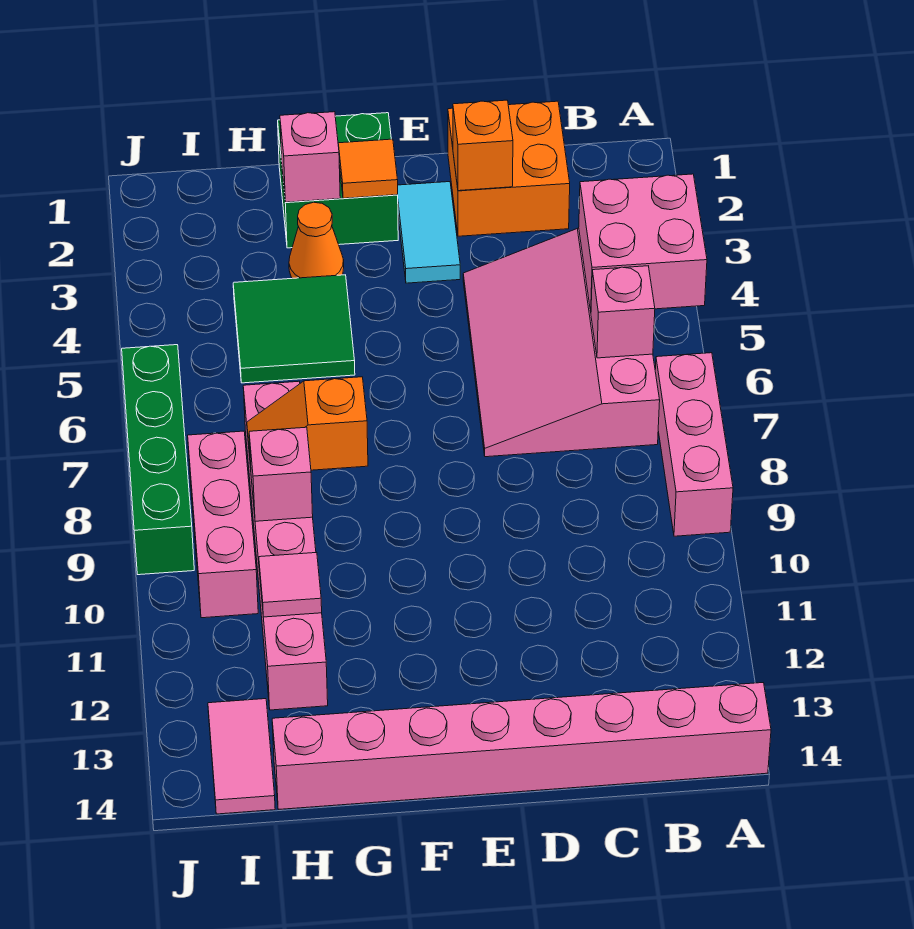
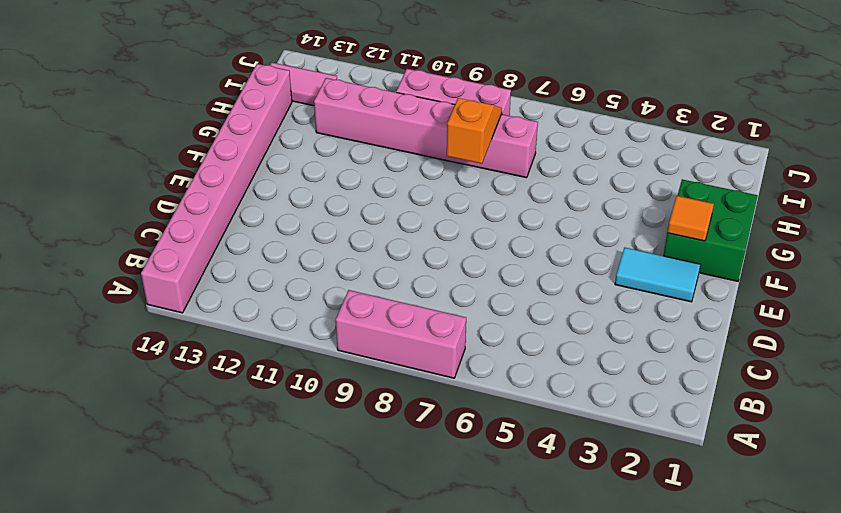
none -> pink slope B4:D7 level 1 top B
none -> orange brick C1:D2 level 1
none -> orange cone G3 level 1

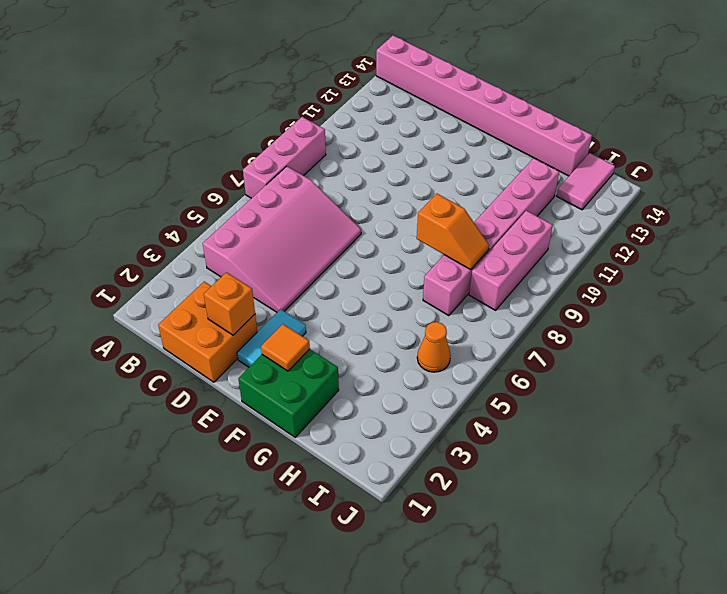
orange cone I5 level 1 -> orange cone G3 level 1
none -> green tile G4:H5 level 1
none -> green brick J6:J9 level 1
none -> pink brick A4:B5 level 2

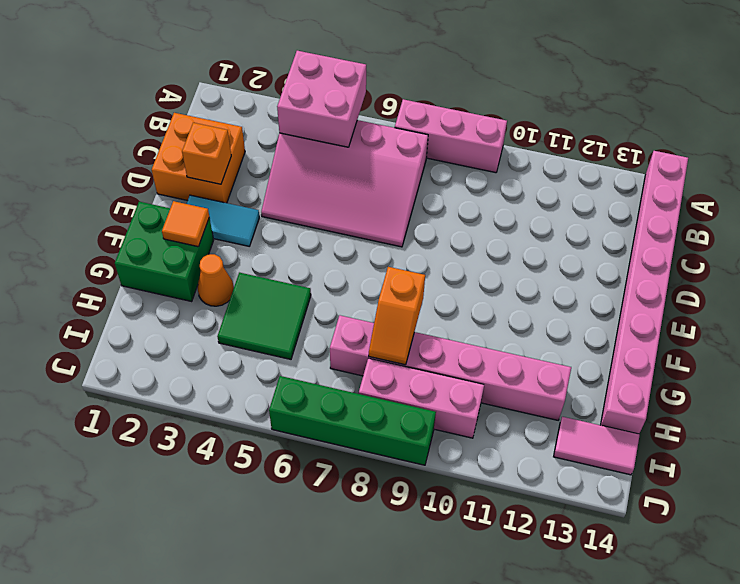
none -> pink brick B6 level 2
none -> pink brick G2 level 2
none -> pink brick H9 level 2

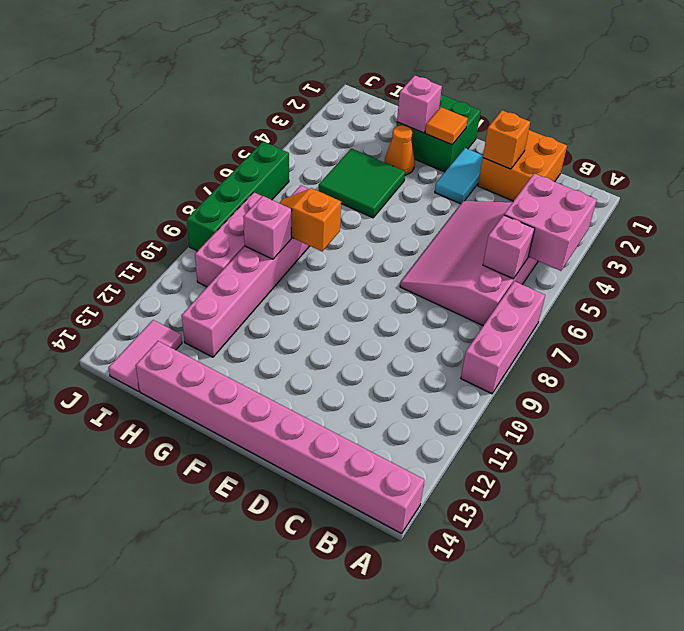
none -> pink tile H11 level 2

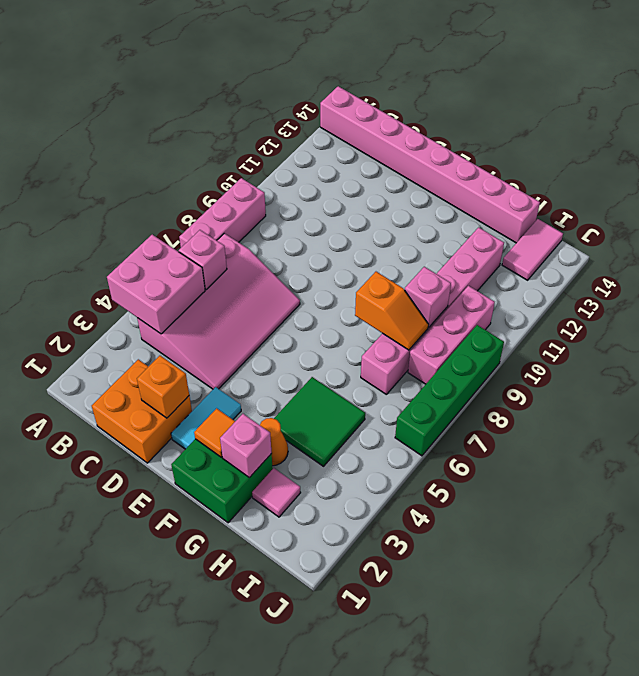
pink tile H2 level 1 -> pink tile H11 level 2

